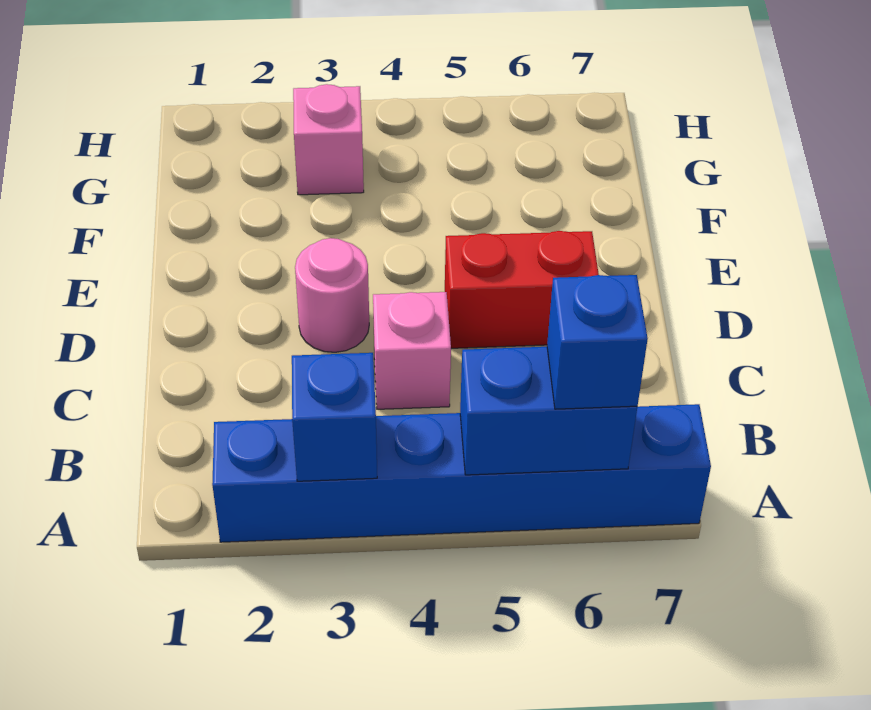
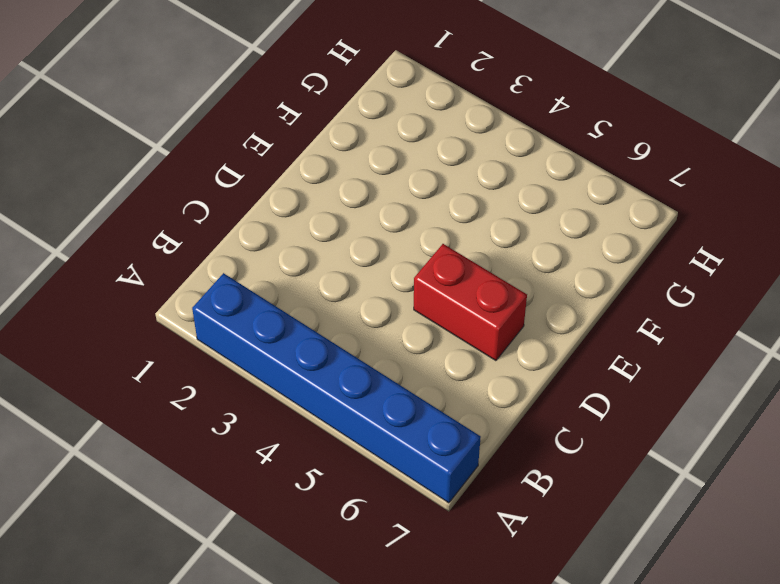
none -> pink brick C4 level 1
none -> pink round brick D3 level 1

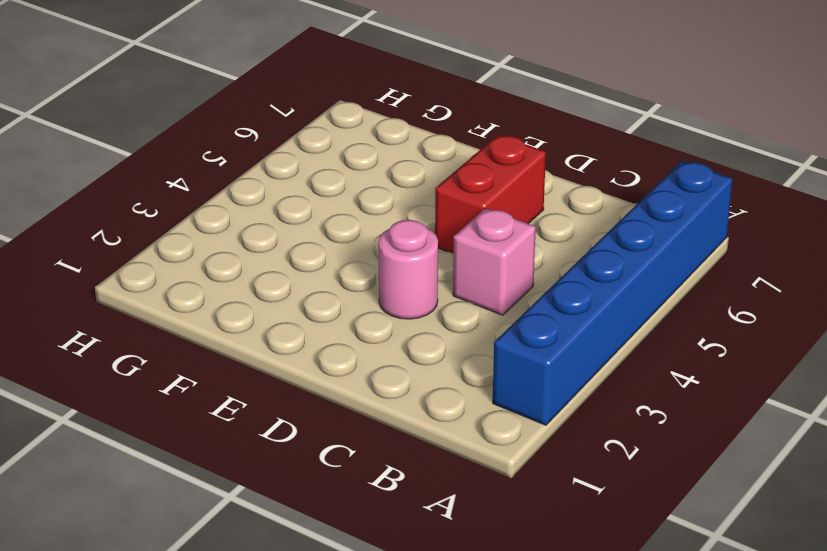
none -> pink brick G3 level 1
none -> blue brick A3 level 2

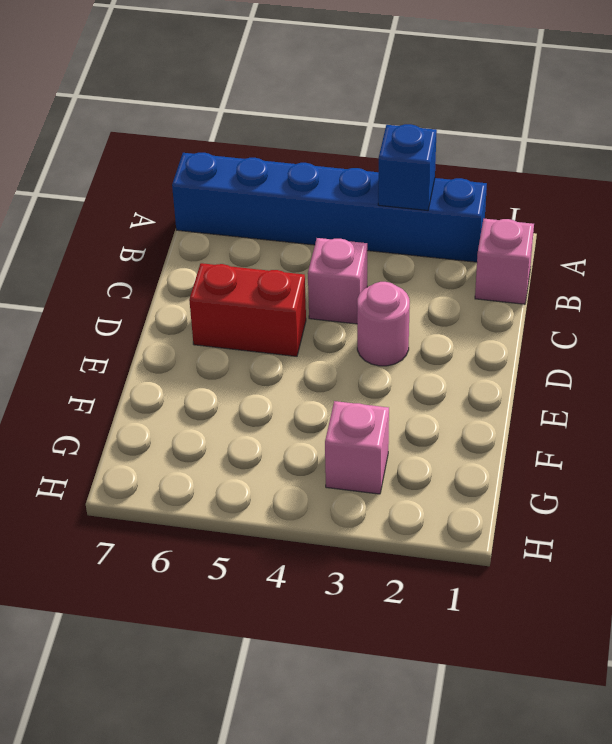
pink brick B1 level 1 -> none
none -> blue brick A5:A6 level 2
none -> blue brick A6 level 3

